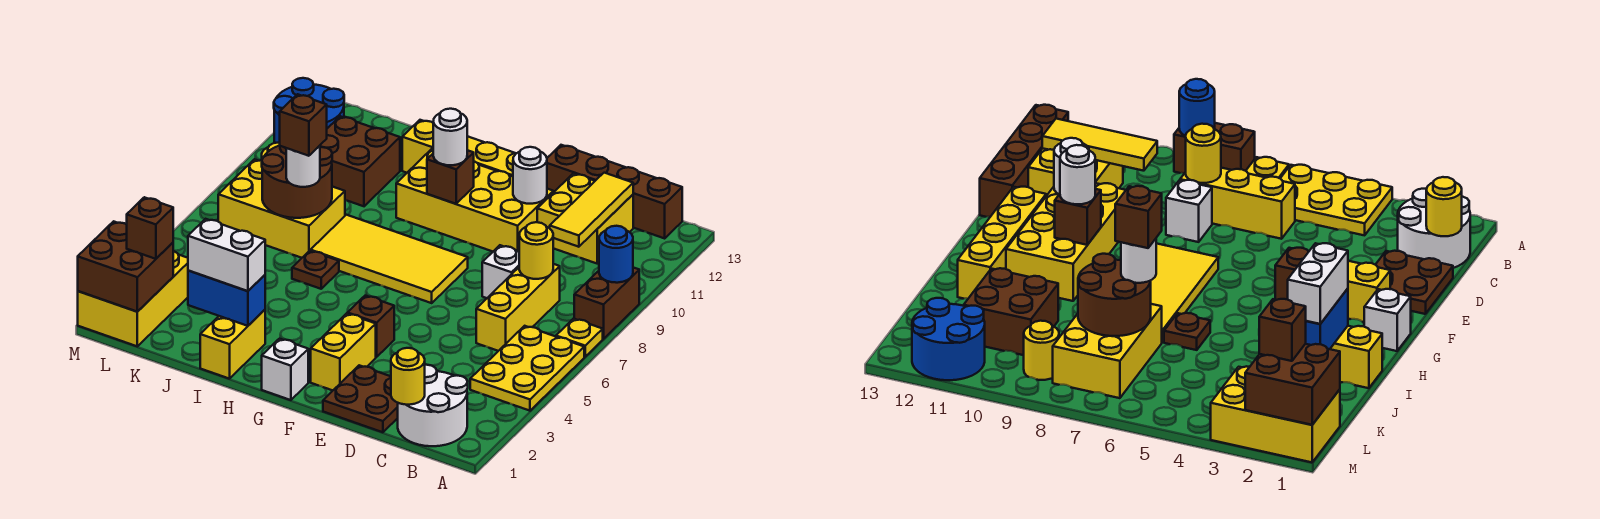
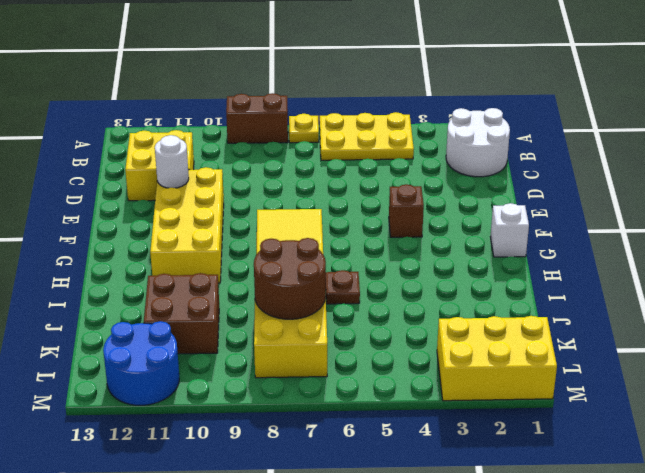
none -> brown brick B13:E13 level 1
none -> yellow brick C6:C8 level 1
none -> brown plate D1:E2 level 1
none -> white brick D8 level 1

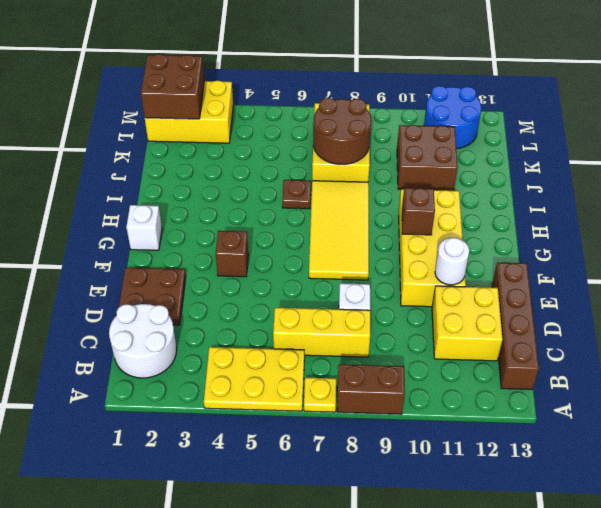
none -> yellow brick F2:F3 level 1
none -> yellow brick F12:I12 level 1
none -> yellow brick I1:I2 level 1
none -> yellow round brick L9 level 1

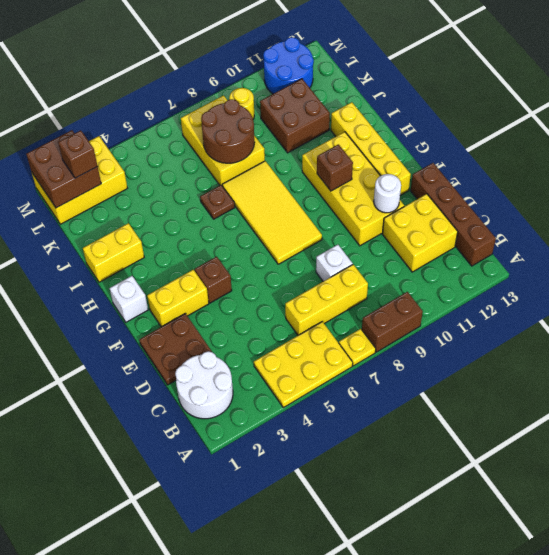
none -> blue round brick A9 level 2
none -> yellow round brick C1 level 2
none -> yellow round brick C8 level 2
none -> yellow tile C10:C12 level 2

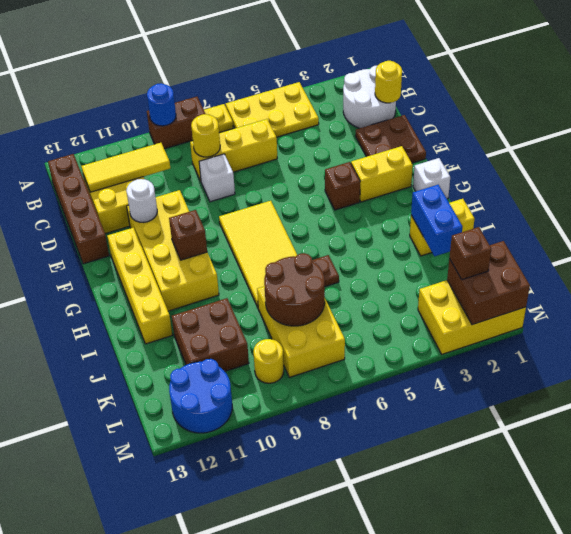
none -> white round brick G10 level 3
none -> white brick I2:J2 level 3
none -> white round brick J7 level 3
none -> brown brick J7 level 4

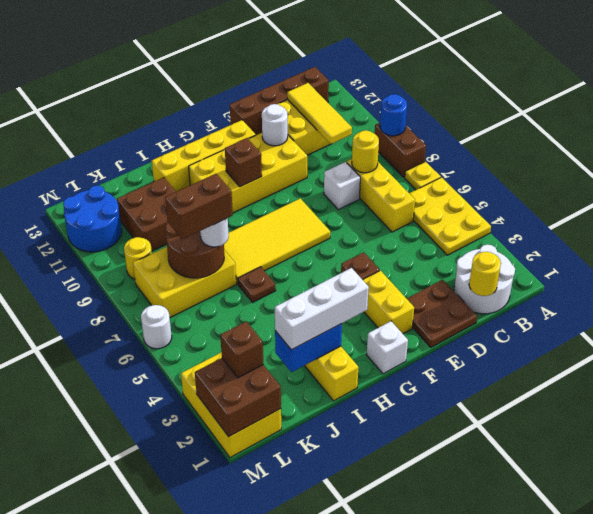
white brick H2:J2 level 3 -> white brick I2:J2 level 3
brown brick J7:K7 level 4 -> brown brick J7 level 4
white round brick M6 level 1 -> white round brick G10 level 3

